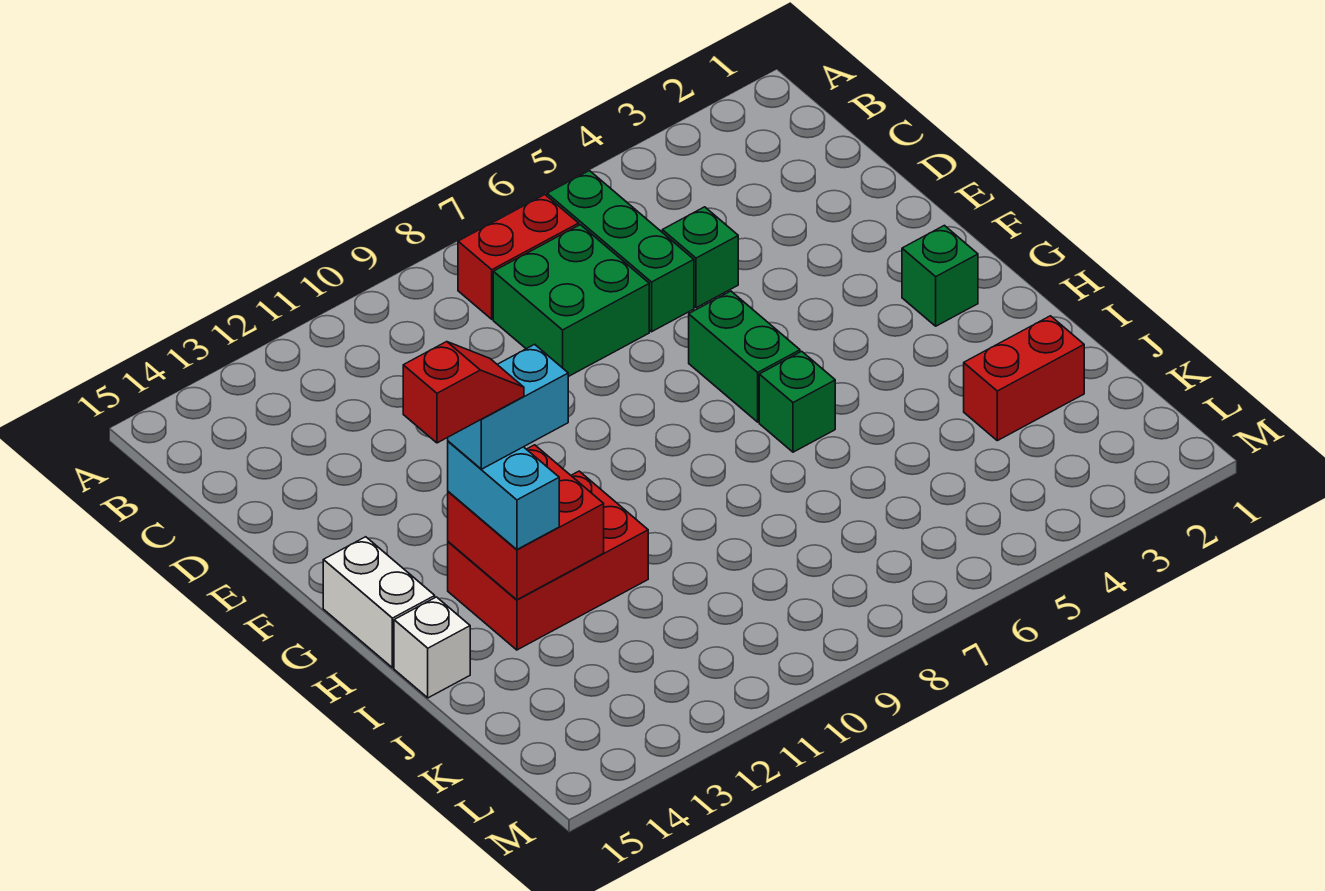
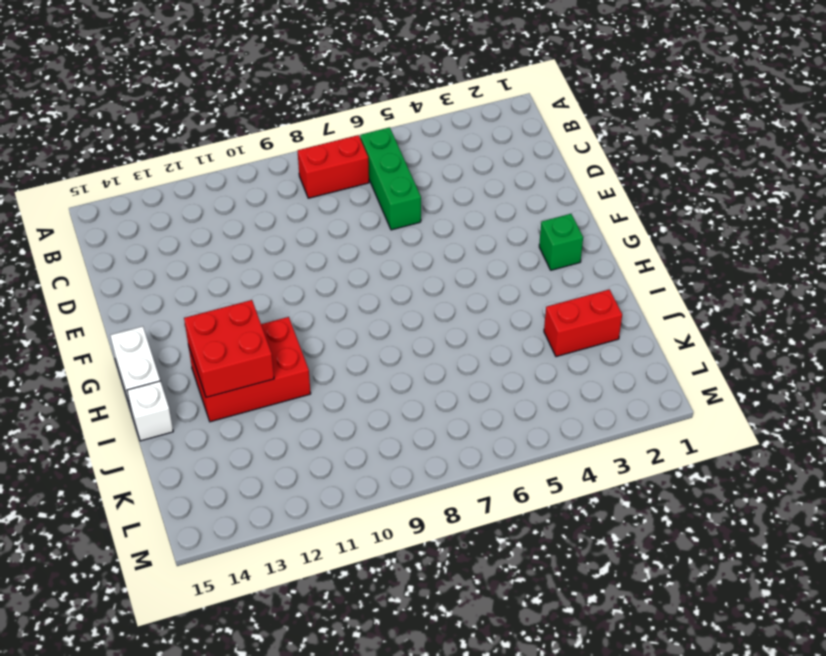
none -> green brick C7:D8 level 1
none -> green brick D5 level 1
none -> green brick F6:G6 level 1

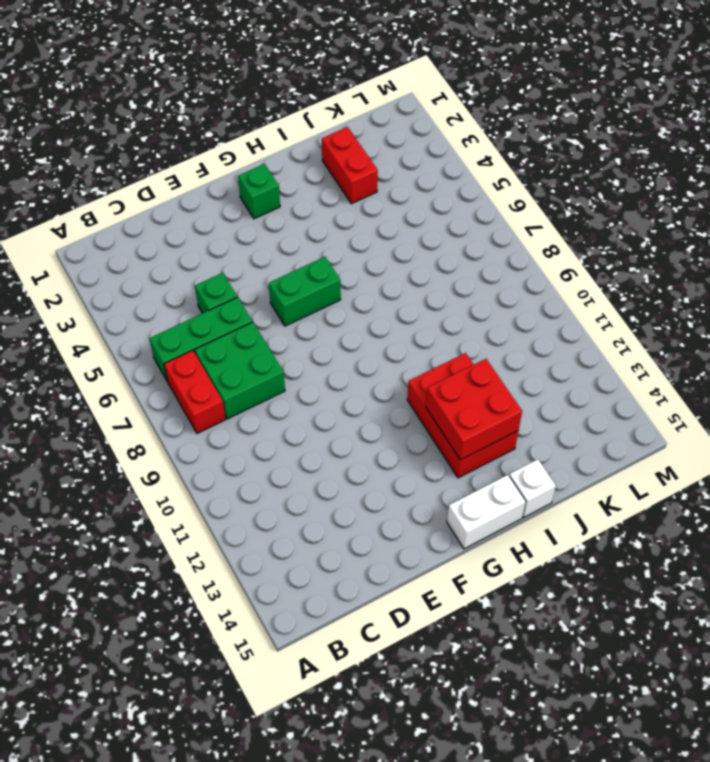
none -> green brick H6 level 1
none -> cyan brick H13:I13 level 3
none -> cyan brick H12:H13 level 4

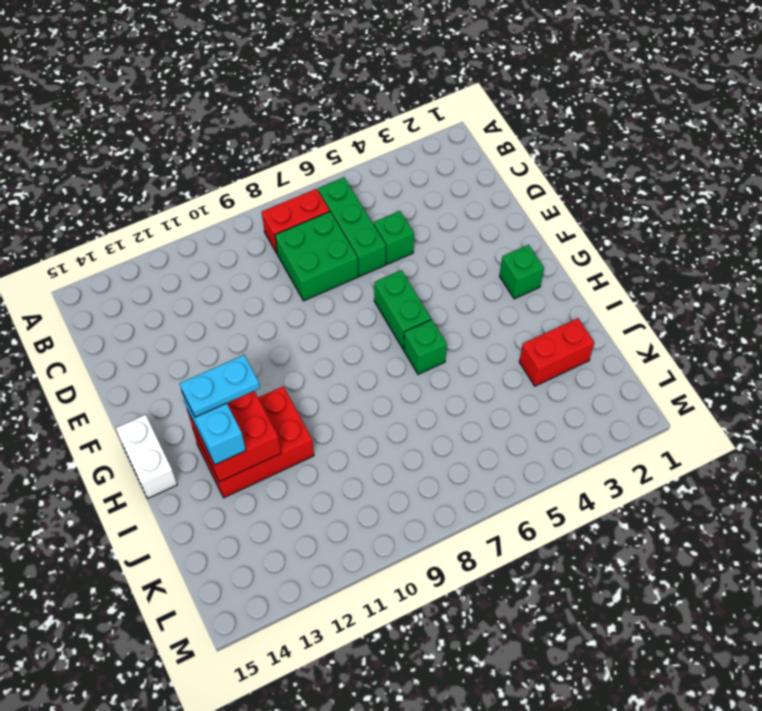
cyan plate H12:H13 level 4 -> cyan brick H12:H13 level 4
none -> white brick I15 level 1
none -> red slope H13:H14 level 5 top 14

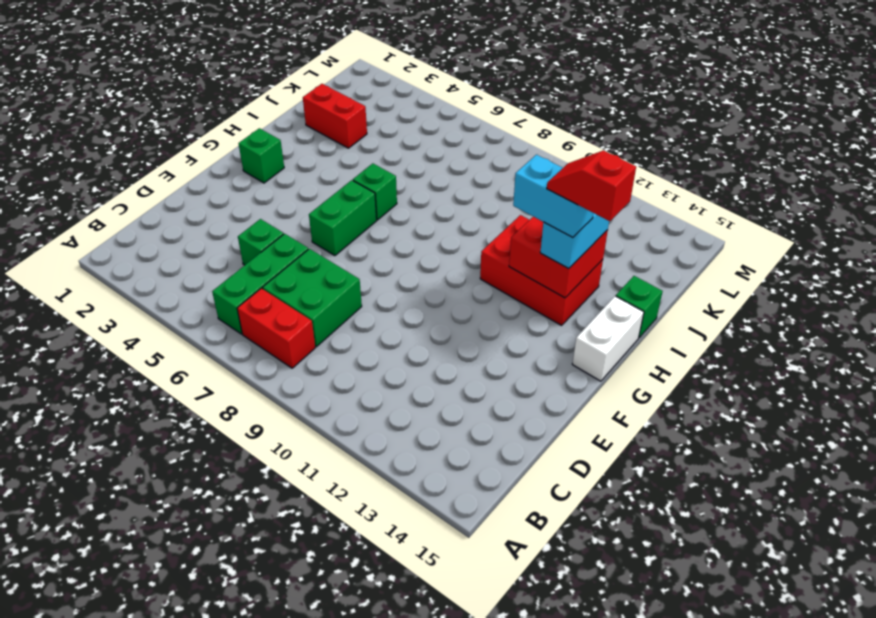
green brick I15 level 1 -> white brick I15 level 1

